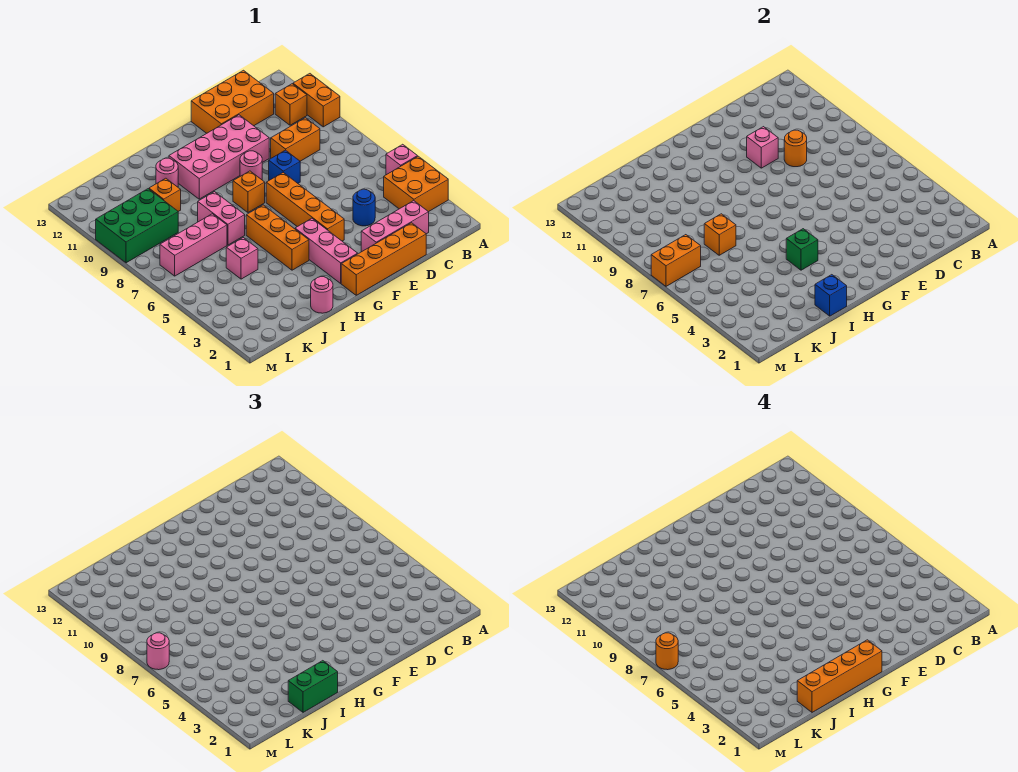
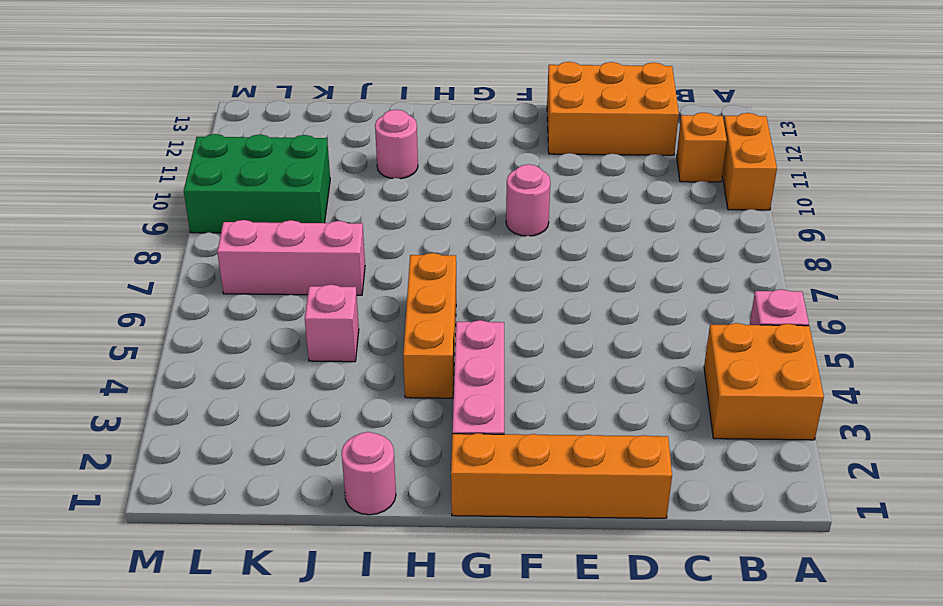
none -> pink brick C2:E2 level 1
none -> orange brick C9:D9 level 1
none -> blue round brick D4 level 1
none -> blue brick E8 level 1

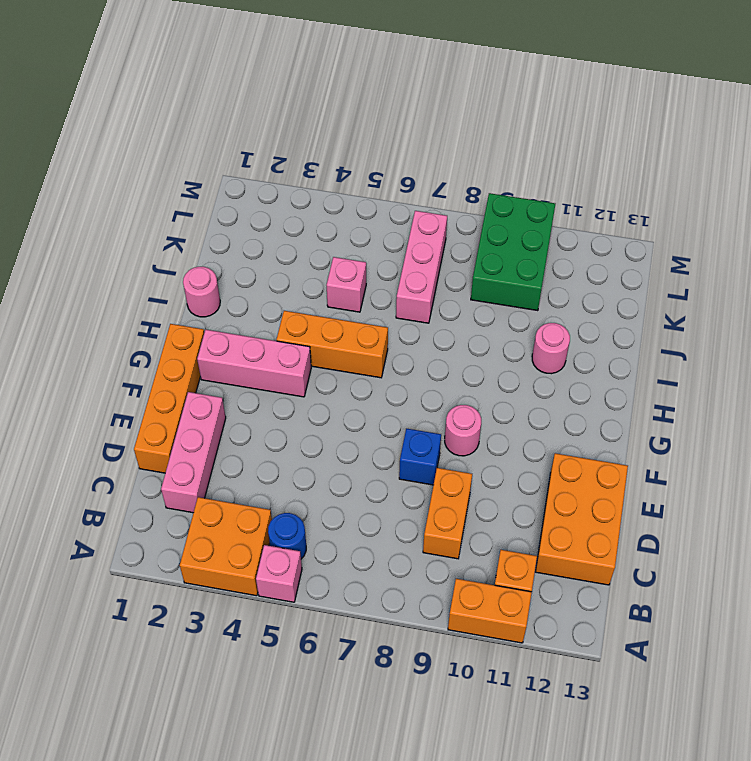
blue round brick B5 level 1 -> blue round brick D4 level 1
none -> pink brick E10:H11 level 1
none -> orange brick F4:F7 level 1
none -> orange brick G8 level 1
none -> pink brick I7:I8 level 1

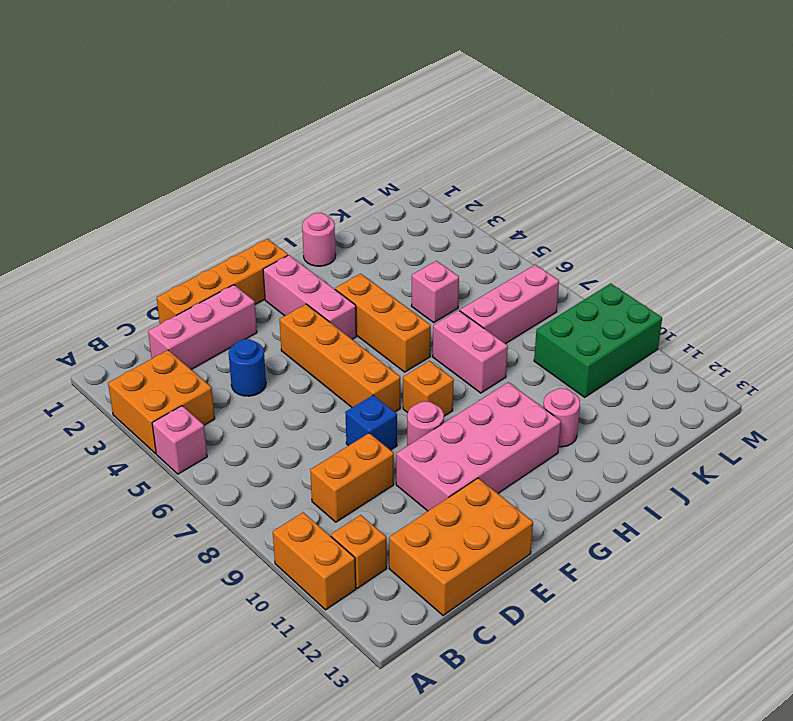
none -> orange brick J10 level 1
none -> orange round brick D9 level 2
none -> pink brick E10 level 2
none -> green brick H4 level 2

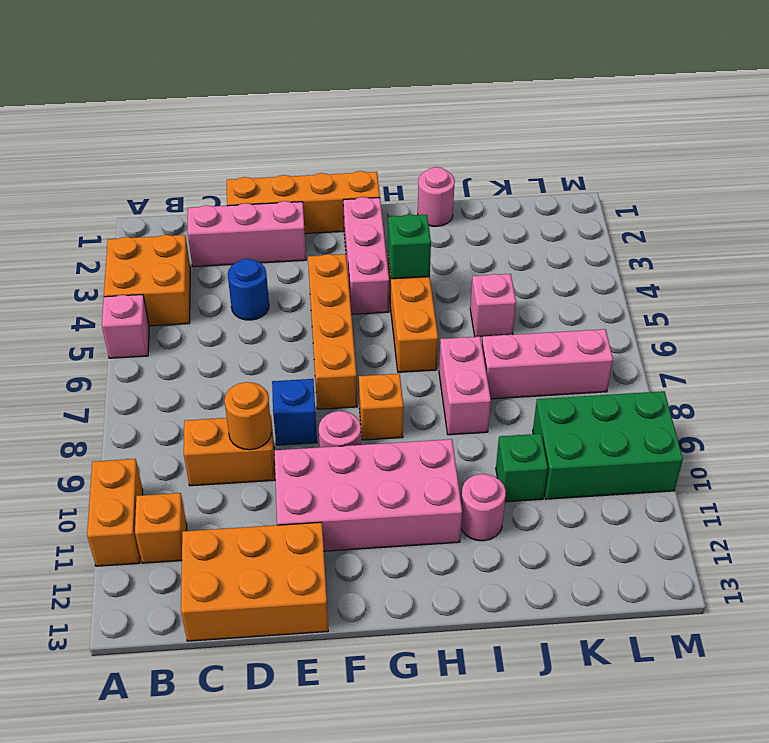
green brick J10 level 1 -> orange brick J10 level 1
none -> pink brick E10 level 2
none -> blue brick I1 level 2
none -> orange brick J7 level 2
none -> orange brick L7:M7 level 2

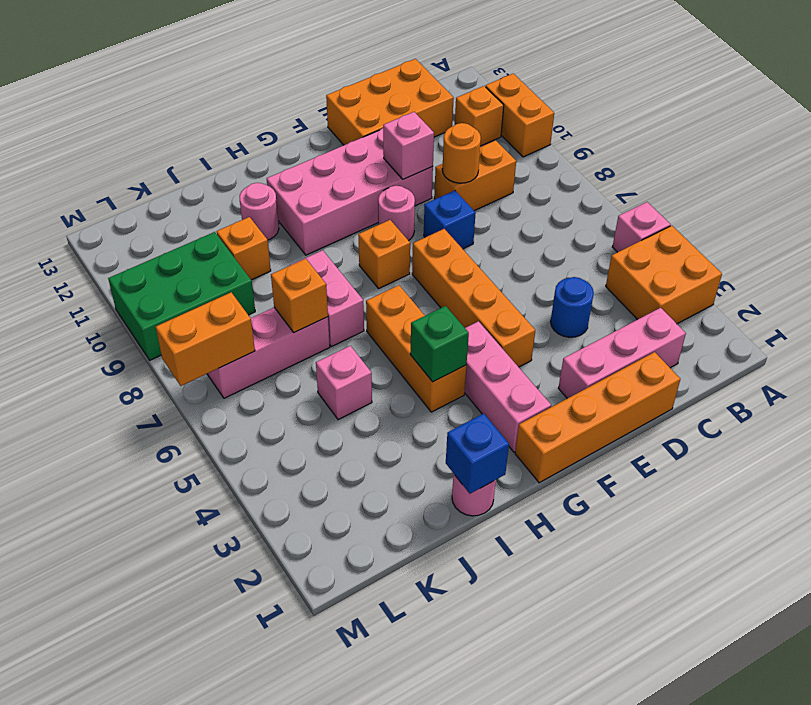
none -> green brick I1:J1 level 3
none -> pink round brick M7 level 3
none -> orange brick G1:J1 level 4
none -> orange round brick M7 level 4

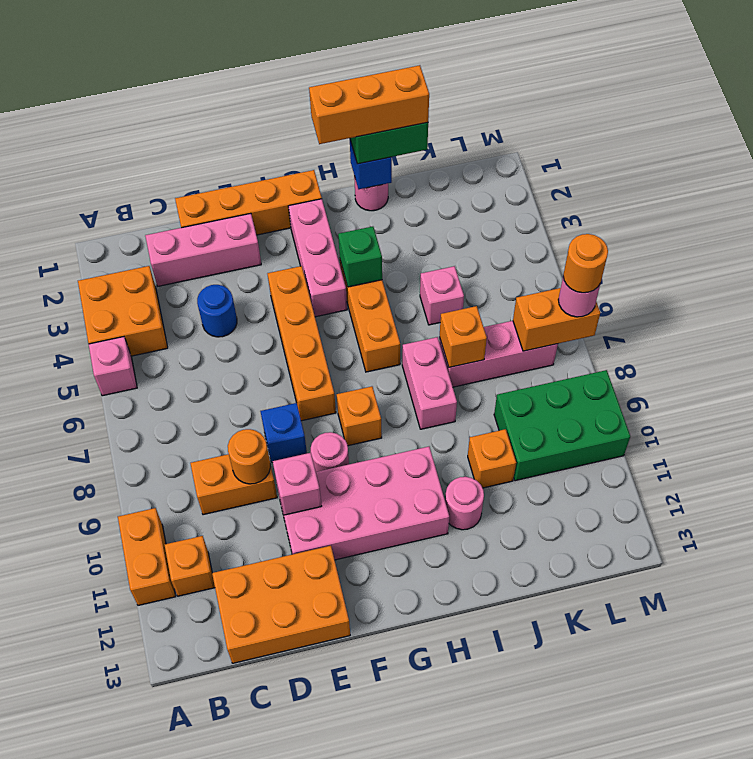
orange brick H1:J1 level 4 -> orange brick G1:J1 level 4

